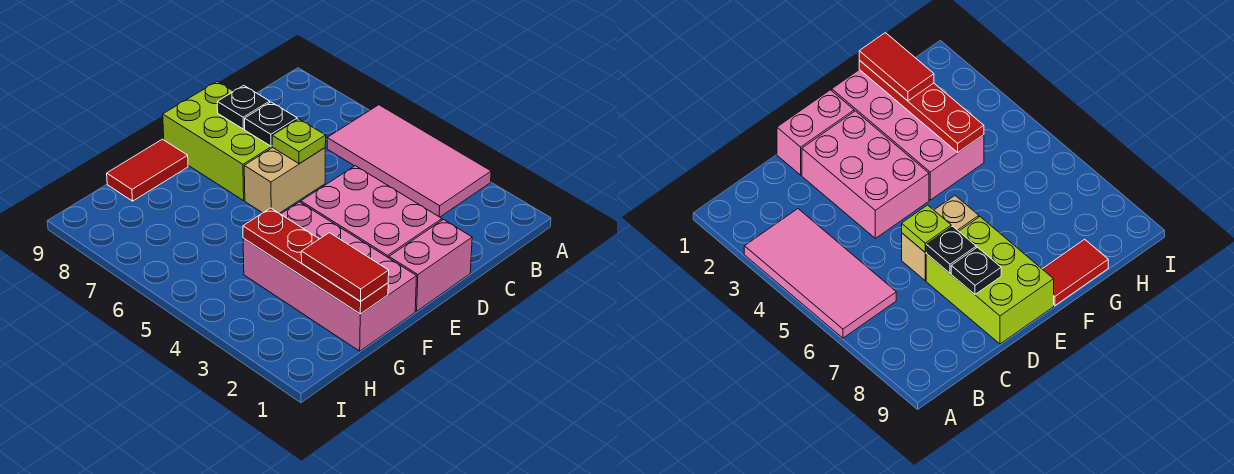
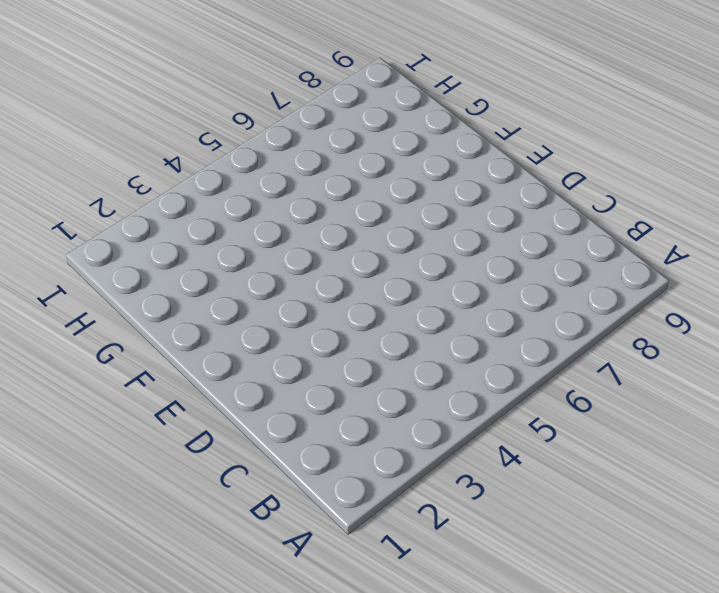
none -> pink tile A3:B6 level 1
none -> pink brick D1:E1 level 1
none -> pink brick D2:E4 level 1

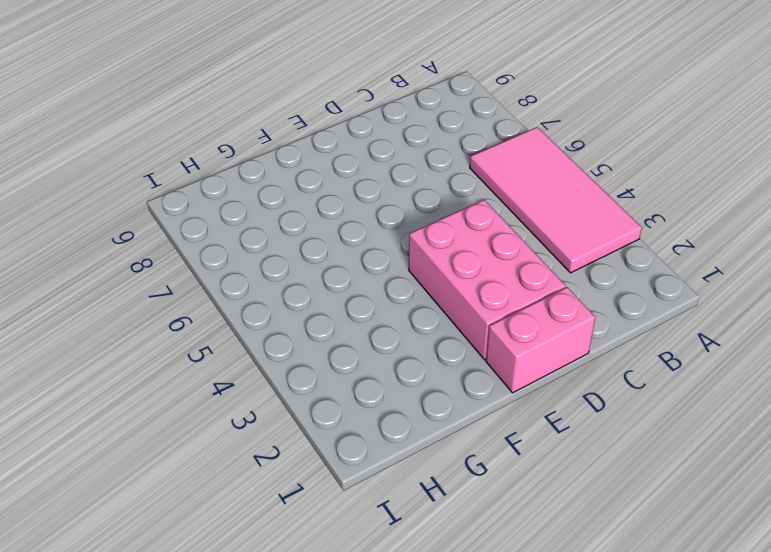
none -> tan brick D6:E6 level 1
none -> lime brick D7:E9 level 1
none -> pink brick F1:G4 level 1

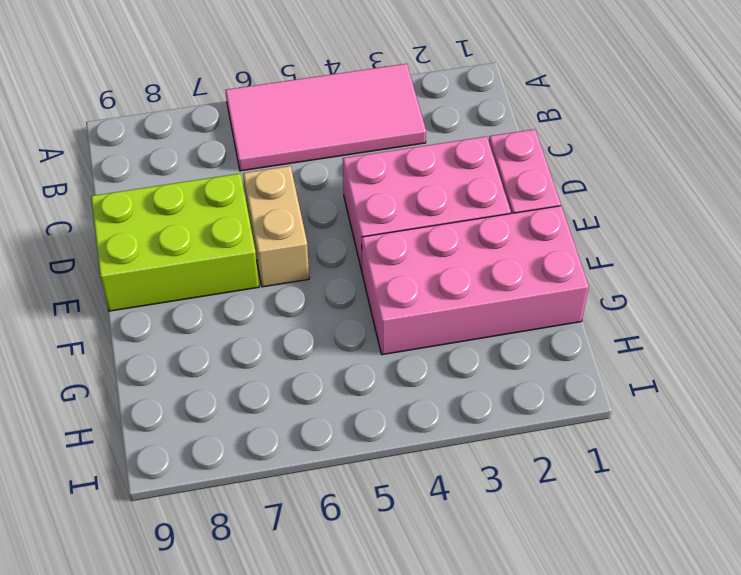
none -> red tile F9:G9 level 1
none -> lime plate D6 level 2
none -> black plate D7 level 2

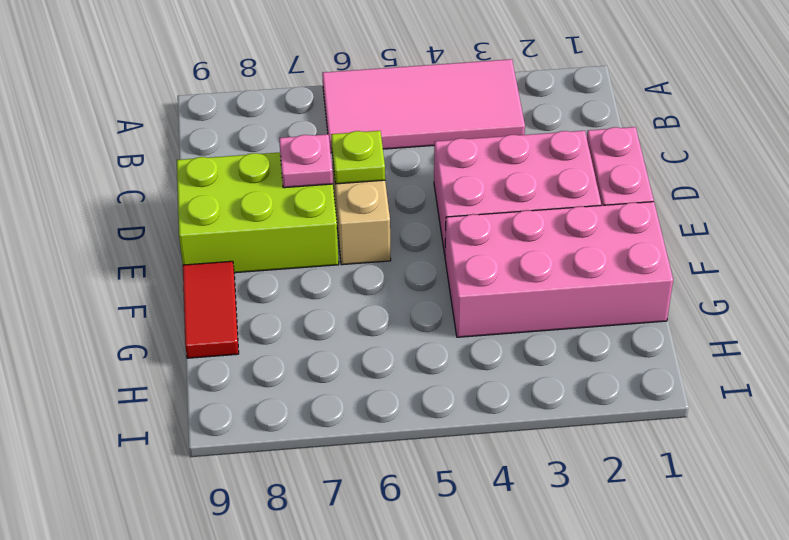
pink plate D7 level 2 -> black plate D7 level 2
none -> black plate D8 level 2
none -> red plate G1:G4 level 2
none -> red tile G1:G2 level 3

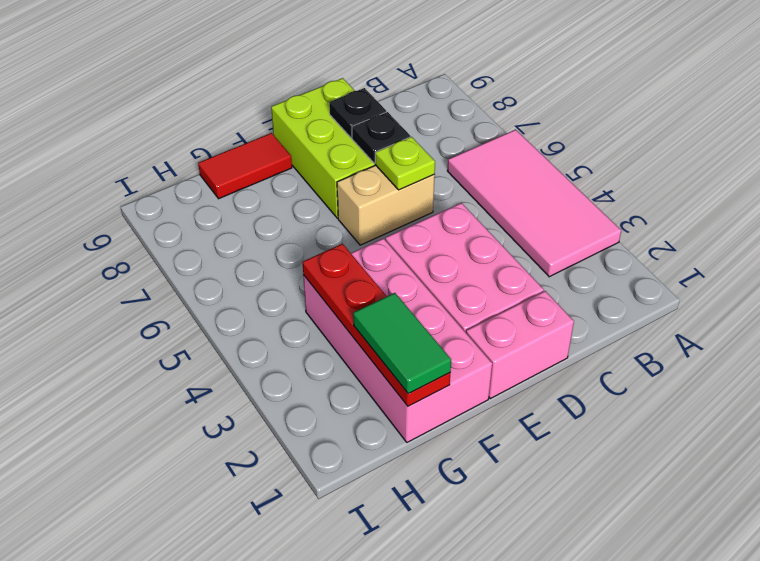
green tile G1:G2 level 3 -> red tile G1:G2 level 3

